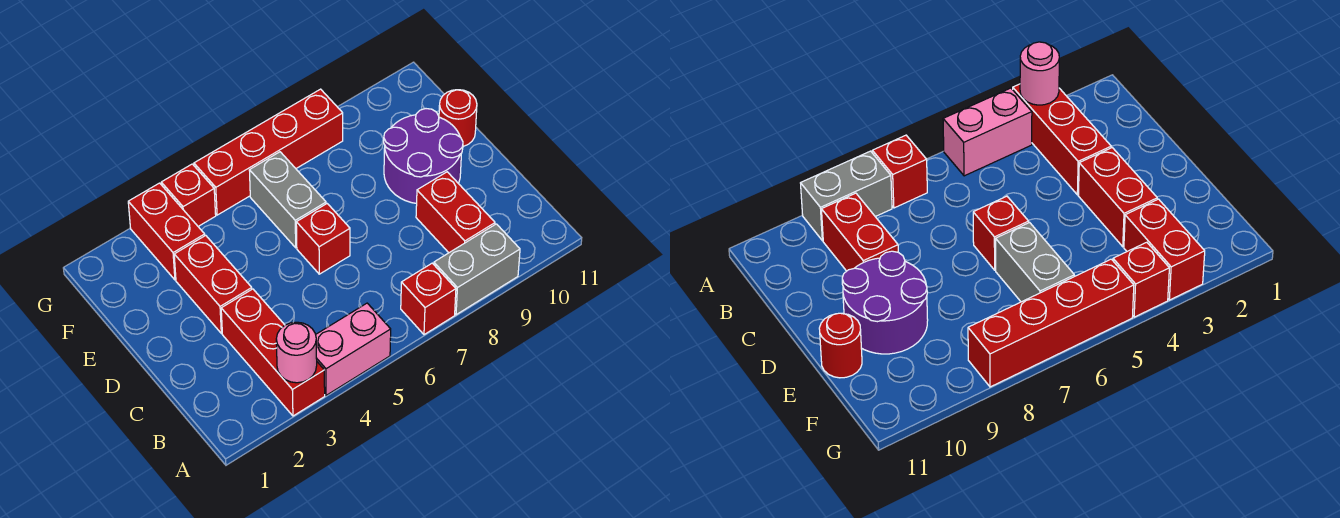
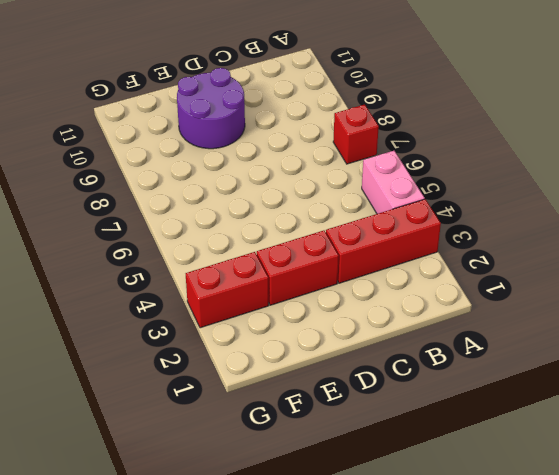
none -> grey brick A8:A9 level 1
none -> red brick B9:C9 level 1
none -> red brick D6 level 1

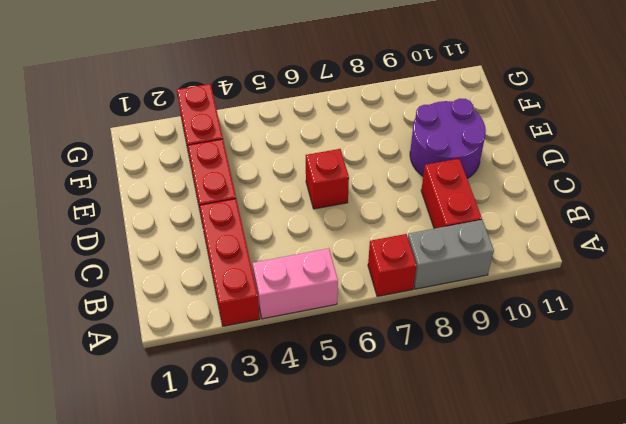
none -> grey brick E6:F6 level 1
none -> red round brick E11 level 1
none -> red brick G4 level 1

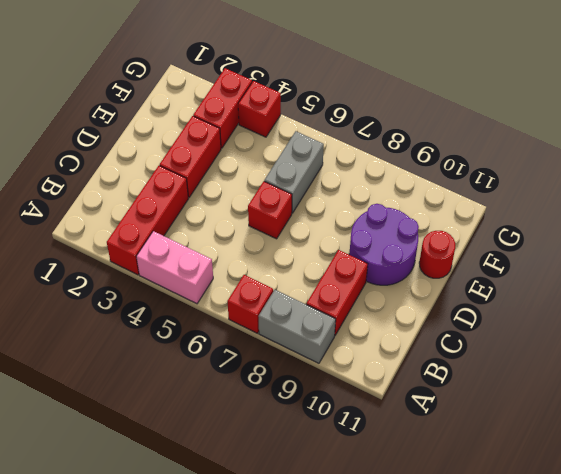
none -> red brick G5:G8 level 1
none -> pink round brick A3 level 2

